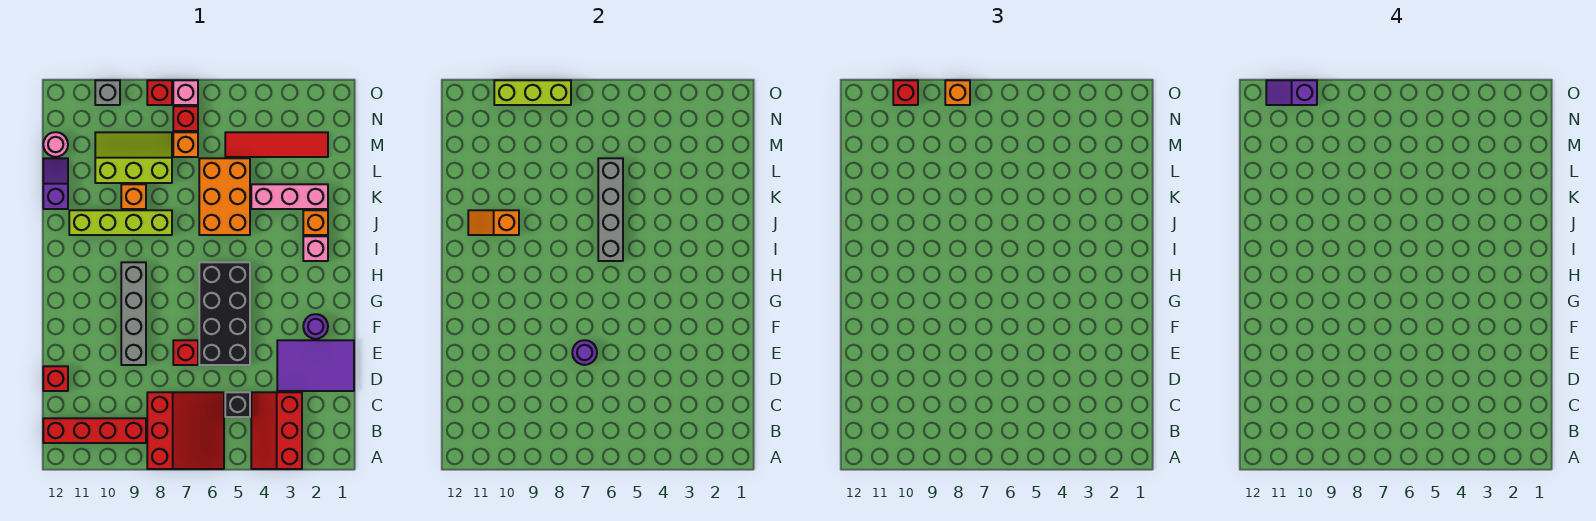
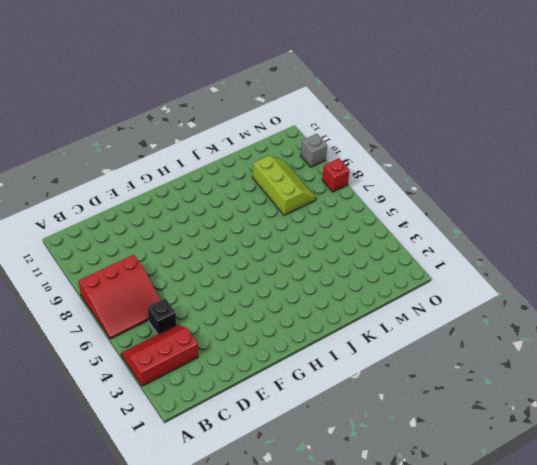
none -> red brick B9:B12 level 1
none -> purple tile D1:E3 level 1
none -> red brick D12 level 1
none -> black brick E5:H6 level 1

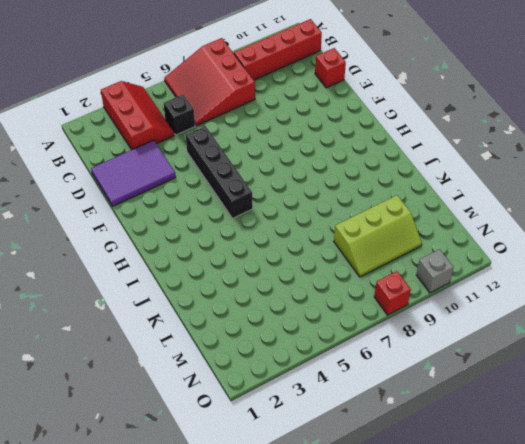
black brick E5:H5 level 1 -> black brick E5:H6 level 1
none -> red brick E7 level 1
none -> grey brick E9:H9 level 1
none -> purple round brick F2 level 1
none -> pink brick I2 level 1

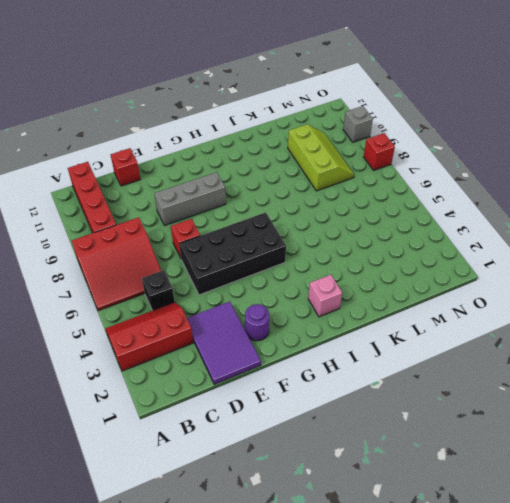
grey brick E9:G9 level 1 -> grey brick E9:H9 level 1
none -> orange brick J2 level 1
none -> orange brick J5:L6 level 1
none -> lime brick J8:J11 level 1
none -> pink brick K2:K4 level 1

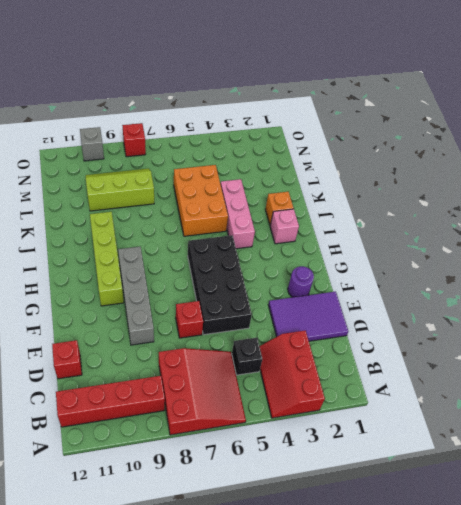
lime brick G10:J10 level 1 -> lime brick J8:J11 level 1
pink brick I4:K4 level 1 -> pink brick K2:K4 level 1
none -> orange brick K9 level 1
none -> purple slope K12:L12 level 1 top K
none -> red tile M2:M5 level 1
none -> orange brick M7 level 1

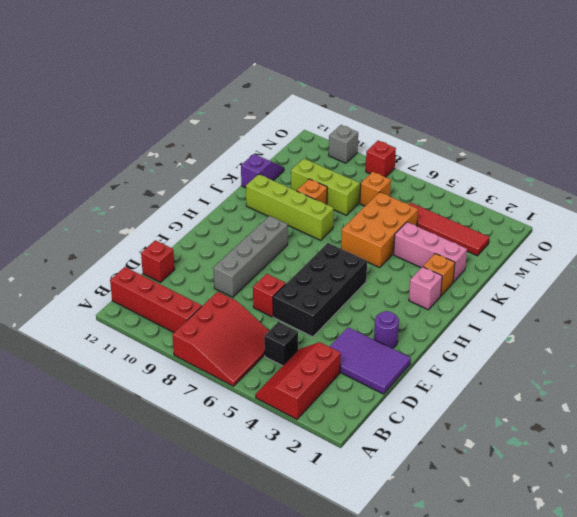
none -> pink round brick M12 level 1
none -> red brick N7 level 1
none -> pink brick O7 level 1
none -> purple round brick E7 level 2

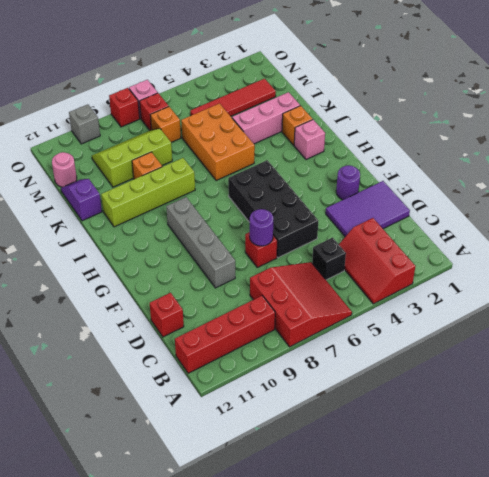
none -> grey brick I6:L6 level 2
none -> orange slope J10:J11 level 2 top 10
none -> lime brick O8:O10 level 2
none -> orange brick O8 level 3

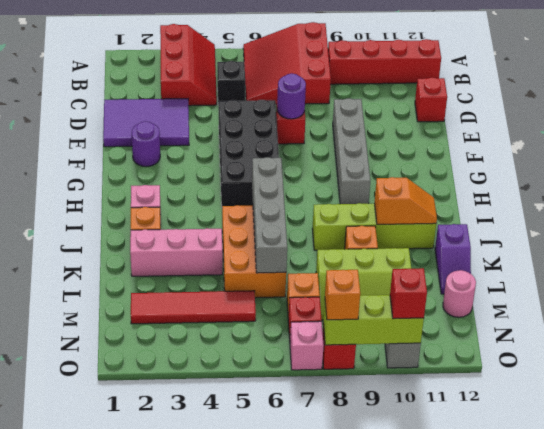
none -> purple slope O10:O11 level 4 top 10

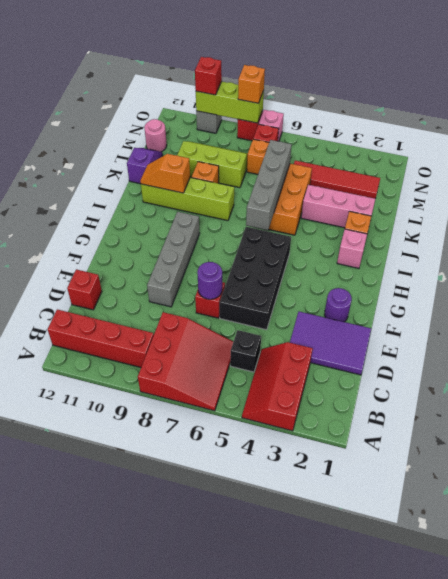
none -> purple slope O10:O11 level 4 top 10

